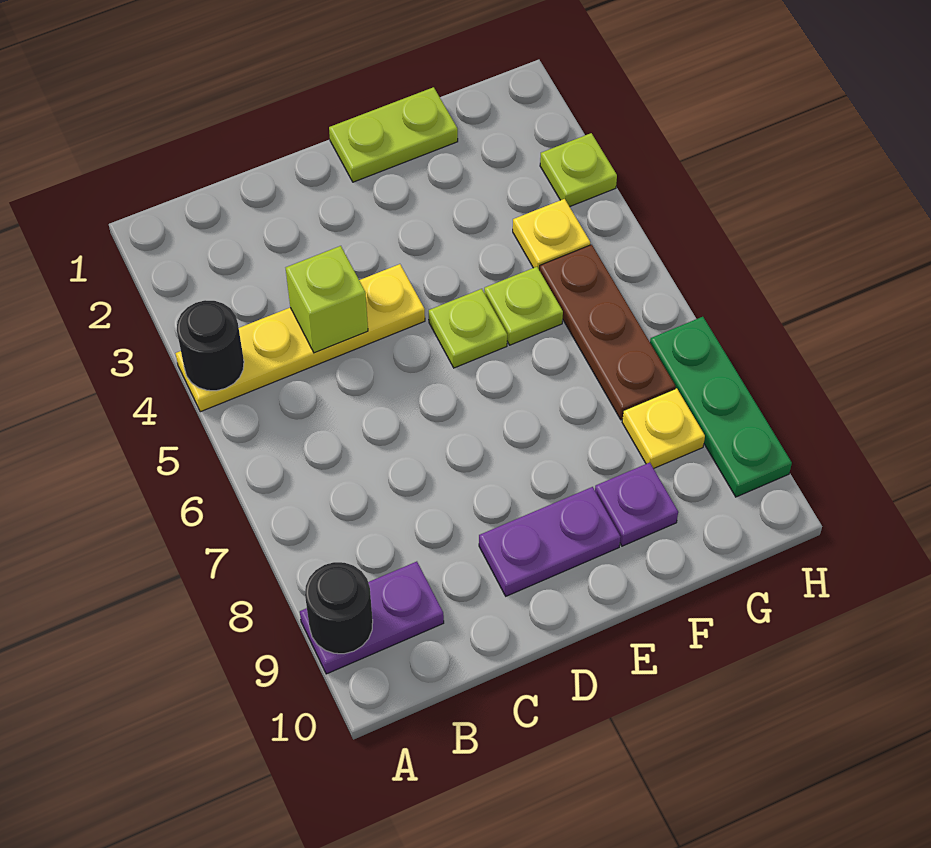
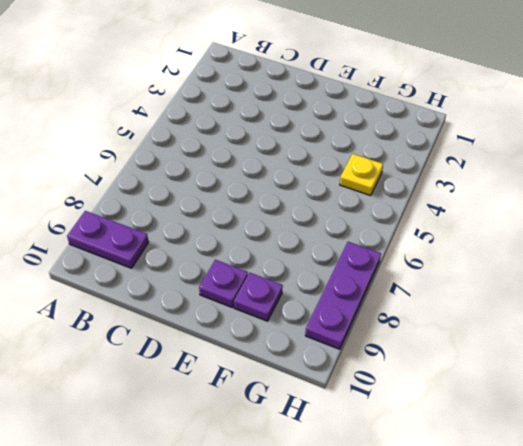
purple plate E9 level 1 -> purple plate D9:E9 level 1
purple plate H7:H9 level 1 -> green plate H7:H9 level 1
none -> yellow plate A4:D4 level 1
none -> lime plate E1:F1 level 1
none -> lime plate E5 level 1

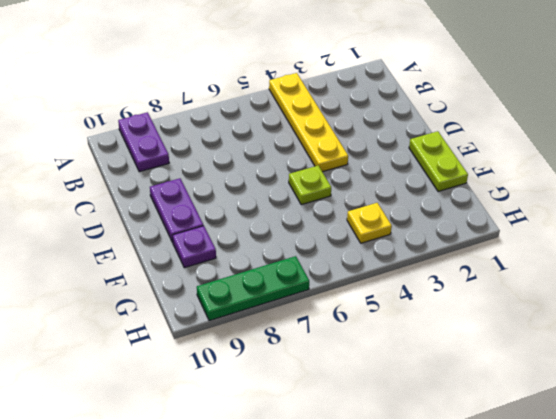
none -> lime plate F5 level 1
none -> brown plate G5:G7 level 1
none -> yellow plate G8 level 1

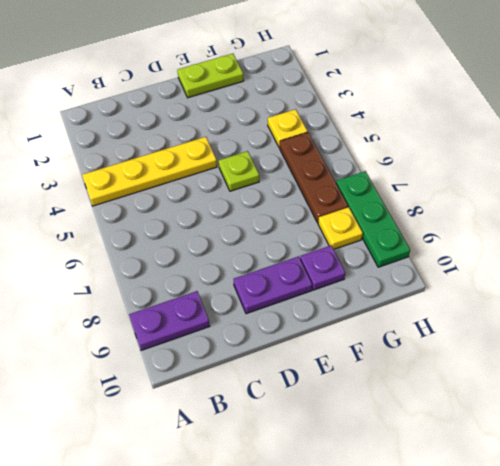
none -> lime plate F5 level 1
none -> lime plate H3 level 1
none -> black round brick A4 level 2

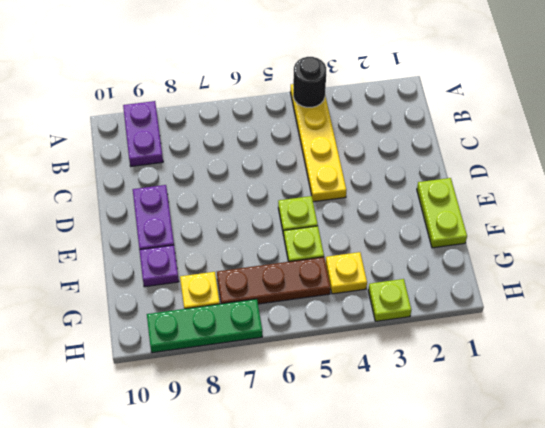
none -> black round brick A9 level 2
none -> lime brick C4 level 2

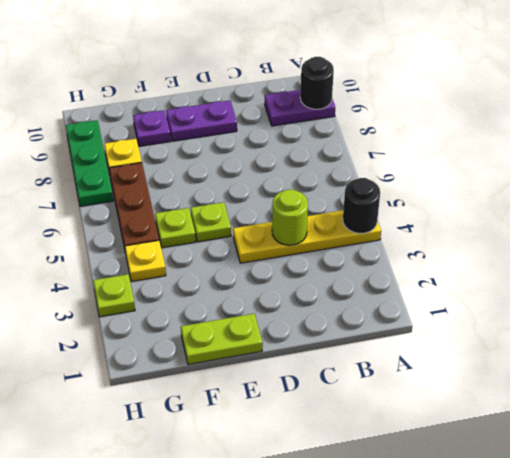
lime round brick C4 level 2 -> lime brick C4 level 2

